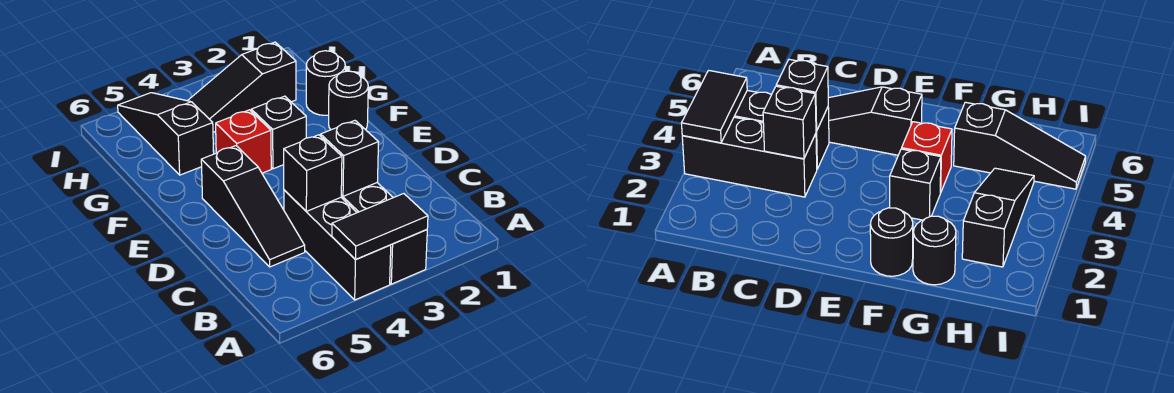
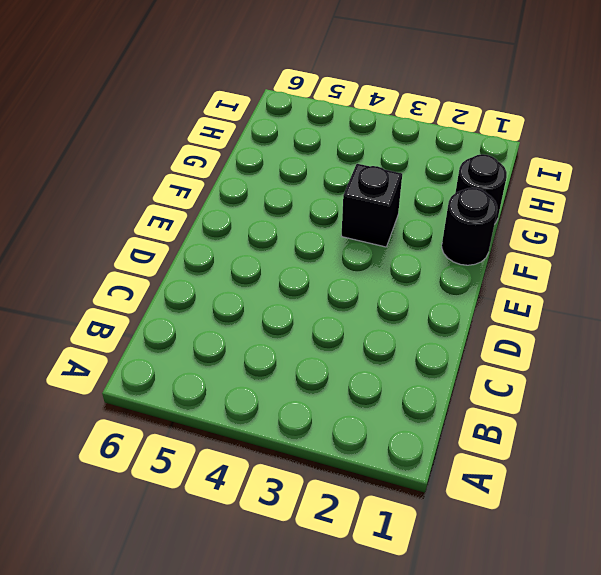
none -> black brick A3:C3 level 1
none -> black brick A4:C4 level 1
none -> black slope C5:E5 level 1 top E

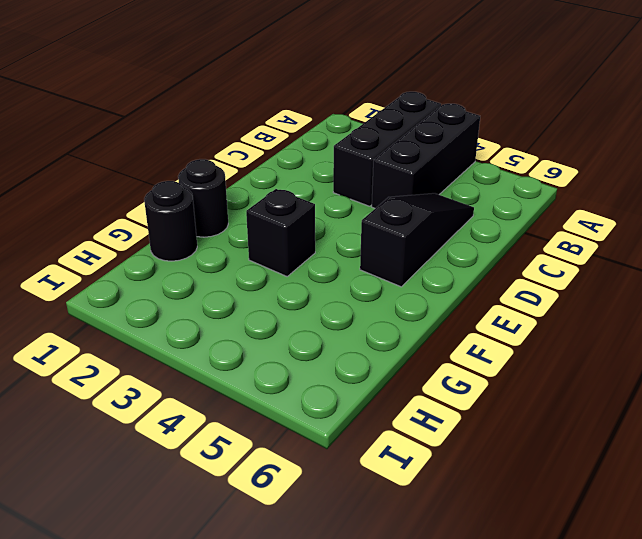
none -> red brick F4 level 1
none -> black slope G5:I5 level 1 top G
none -> black slope H2:H4 level 1 top 2

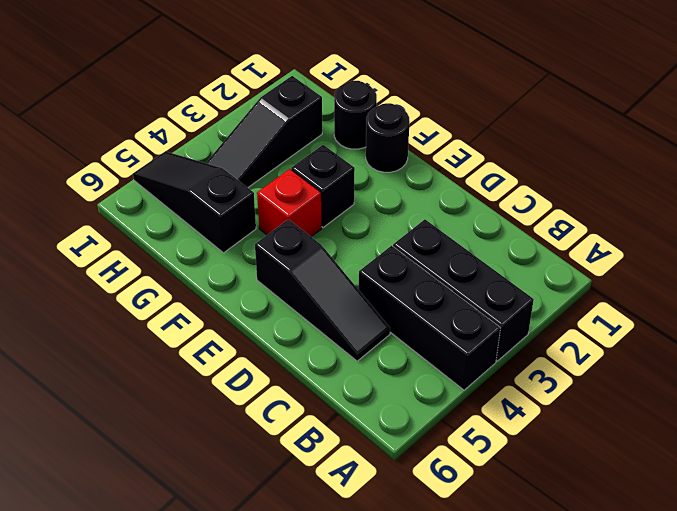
none -> black tile A3:A4 level 2
none -> black brick C3 level 2
none -> black brick C4 level 2

